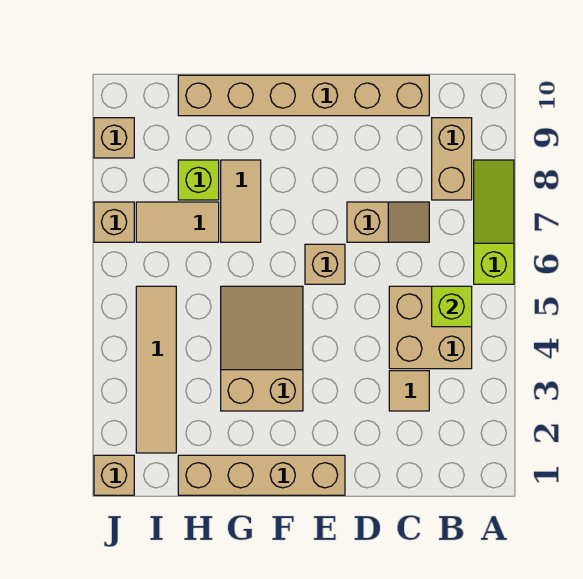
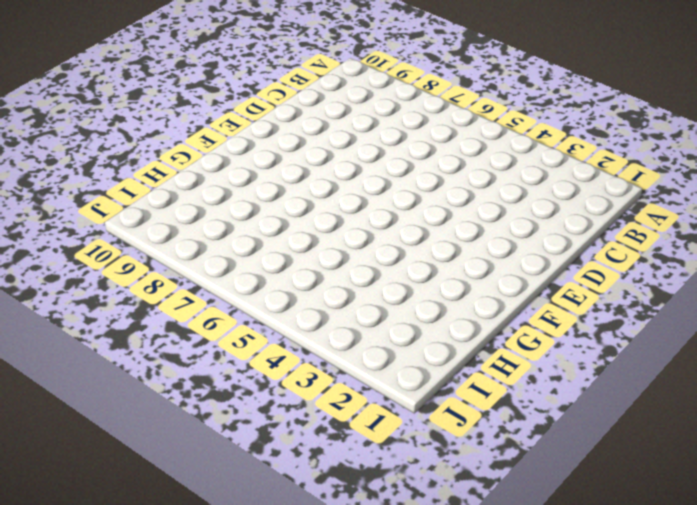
none -> lime slope A6:A8 level 1 top 6
none -> tan brick B4:C5 level 1
none -> tan brick B8:B9 level 1

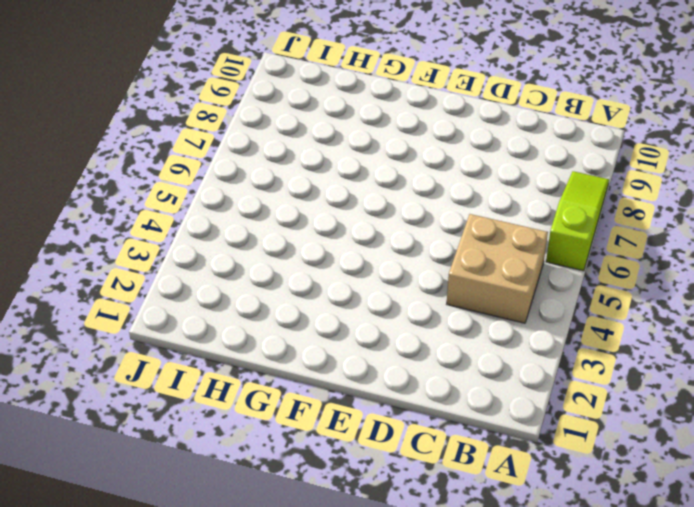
none -> tan brick B8:B9 level 1
none -> tan tile C3 level 1
none -> tan slope C7:D7 level 1 top D

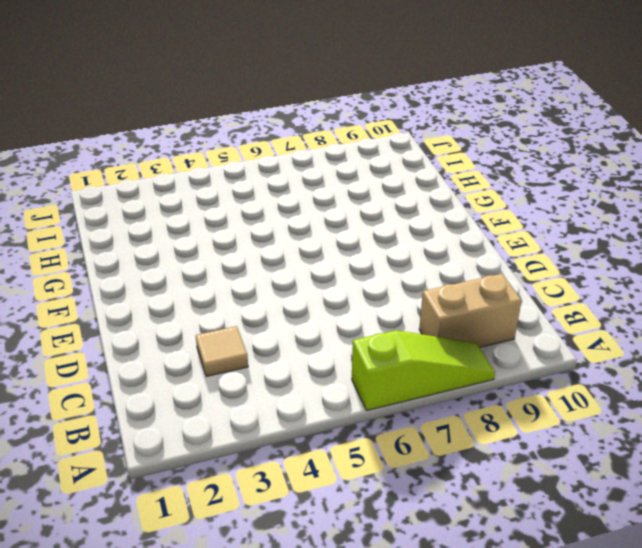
none -> tan brick B4:C5 level 1
none -> tan slope C7:D7 level 1 top D
none -> tan brick C10:H10 level 1

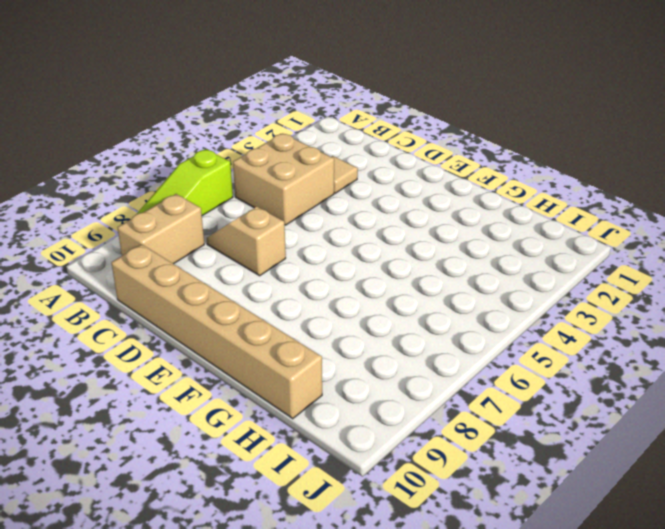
none -> tan brick E1:H1 level 1
none -> tan brick E6 level 1
none -> tan slope F3:G5 level 1 top 3

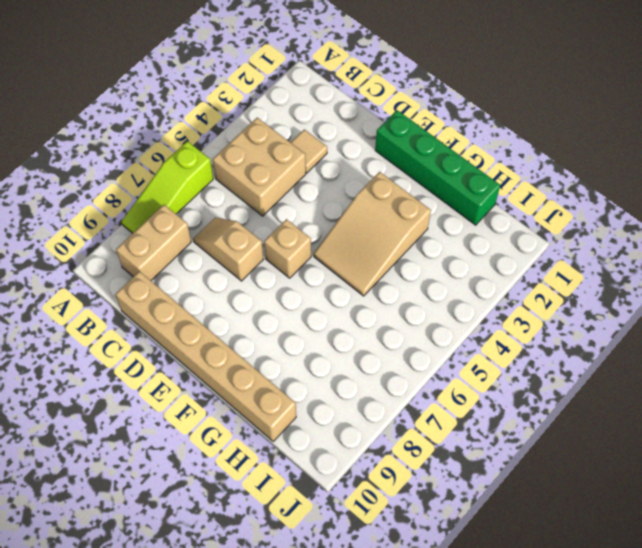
green brick E1:H1 level 1 -> tan brick E1:H1 level 1
none -> tan tile G7:G8 level 1
none -> tan tile H7:I7 level 1
none -> lime brick H8 level 1

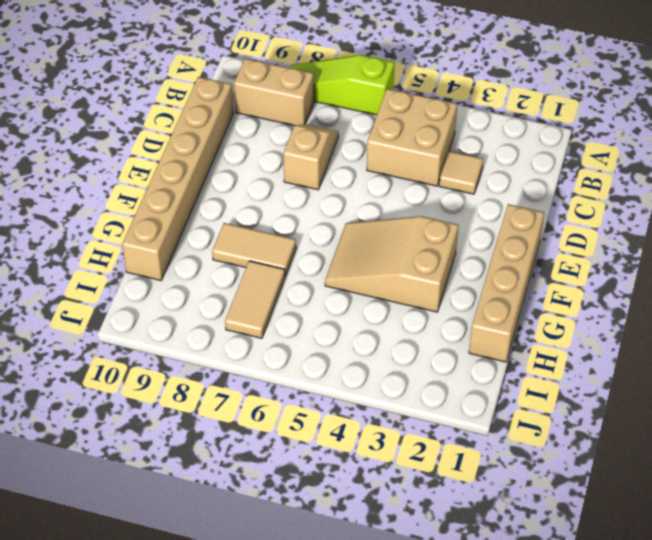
none -> tan brick E6 level 1
none -> lime brick H8 level 1
none -> tan tile I2:I5 level 1

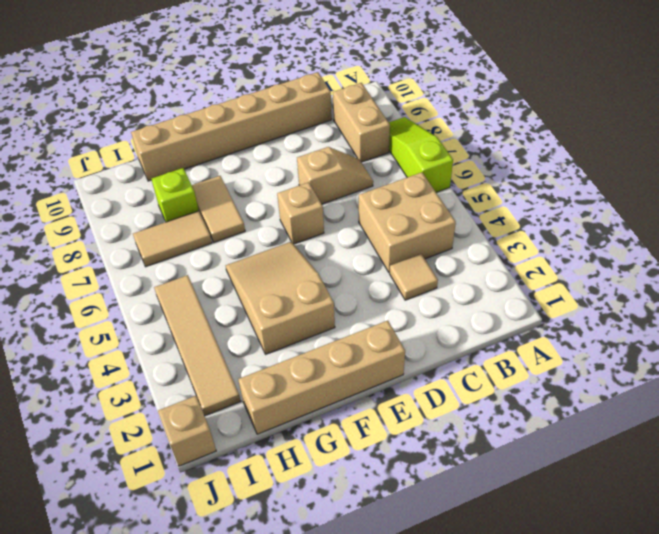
none -> tan brick J7 level 1
none -> tan brick J9 level 1
none -> lime brick B5 level 2

